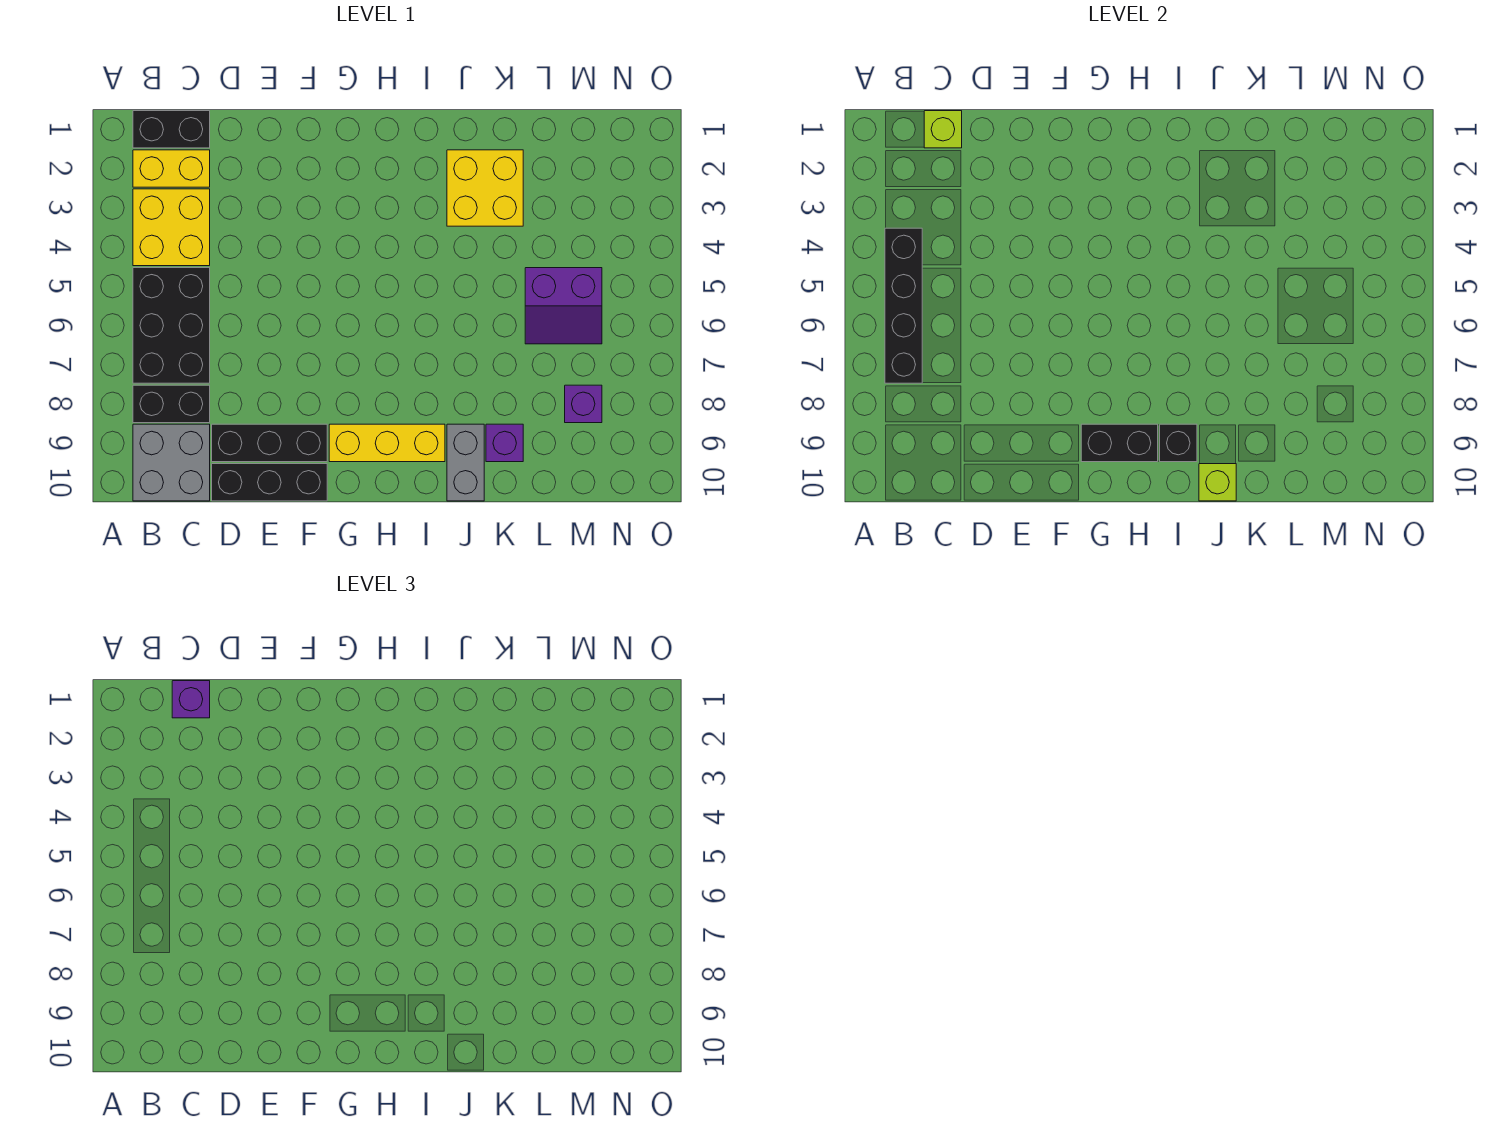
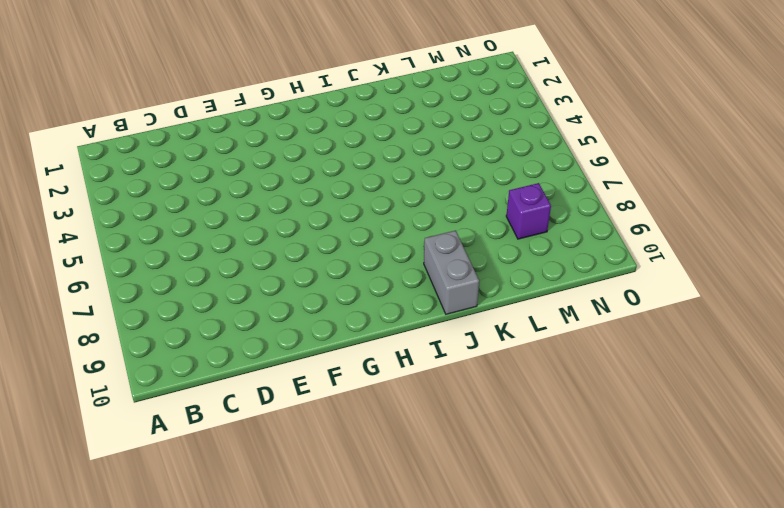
none -> black brick B1:C1 level 1
none -> yellow brick B2:C2 level 1
none -> yellow brick B3:C4 level 1

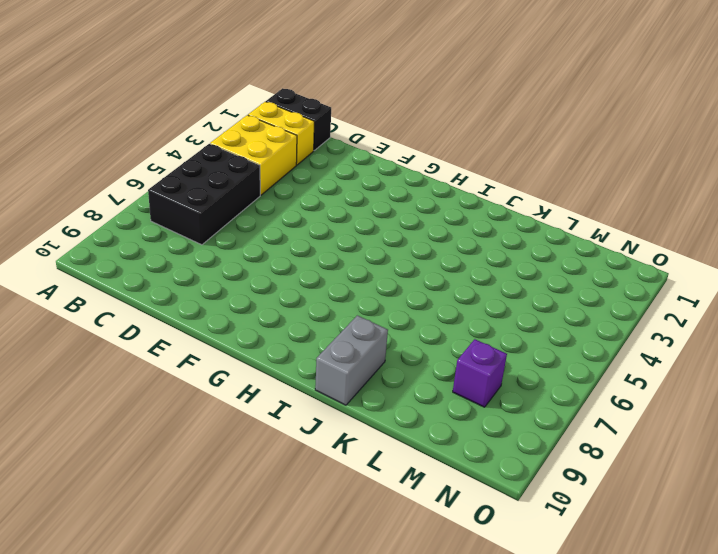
none -> black brick B8:C8 level 1
none -> grey brick B9:C10 level 1
none -> black brick D9:F9 level 1

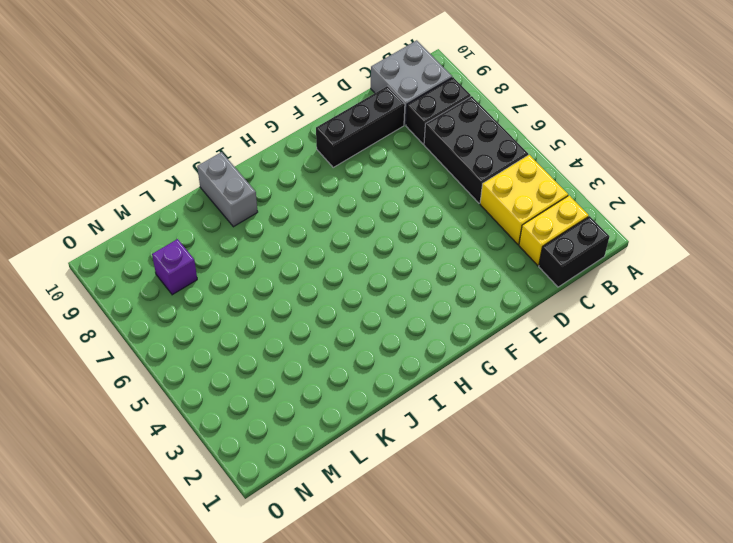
none -> black brick D10:F10 level 1
none -> yellow brick G9:I9 level 1
none -> yellow brick J2:K3 level 1

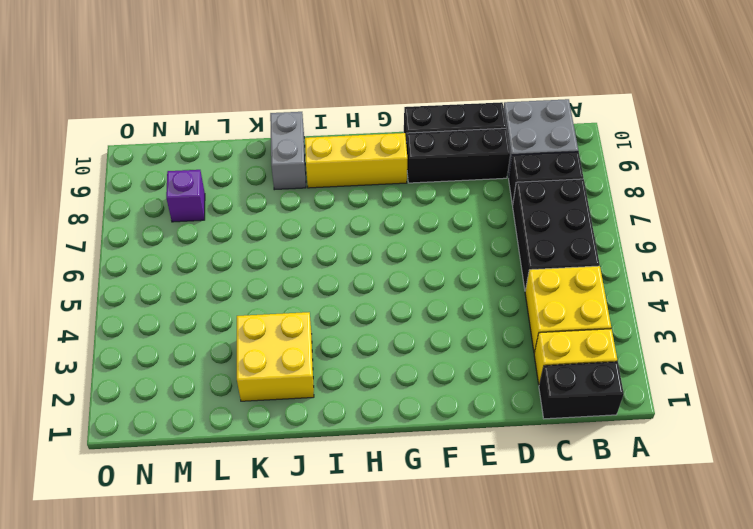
none -> purple brick K9 level 1
none -> purple slope L5:M6 level 1 top 5
none -> black brick B4:B7 level 2

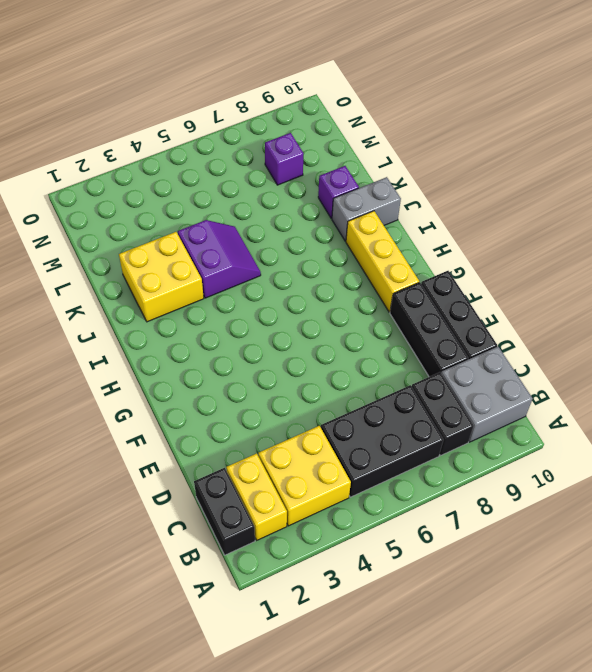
purple slope J4:K5 level 1 top 4 -> purple slope L5:M6 level 1 top 5
none -> black brick B4:B7 level 2
none -> lime brick C1 level 2
none -> black brick G9:H9 level 2

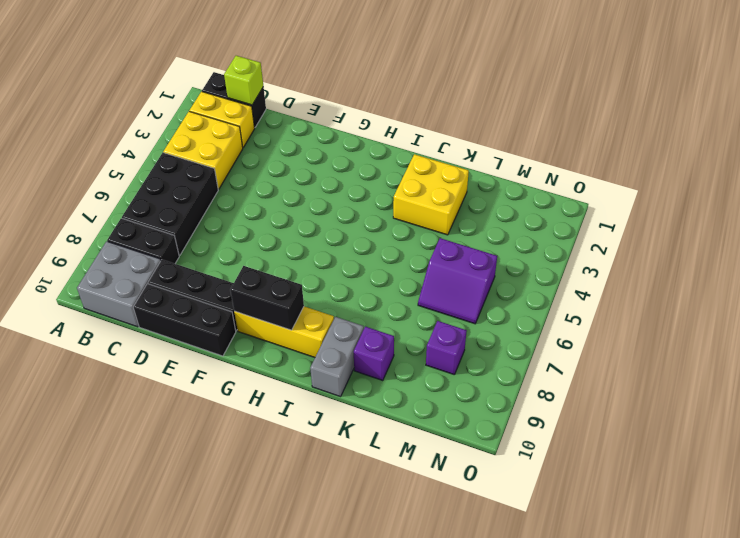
none -> black brick B4:B7 level 2
none -> black brick I9 level 2
none -> lime brick J10 level 2

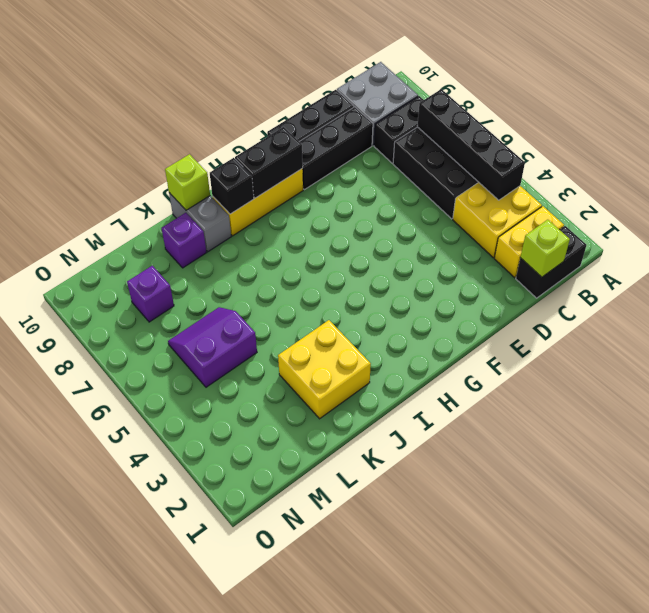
none -> purple brick C1 level 3

